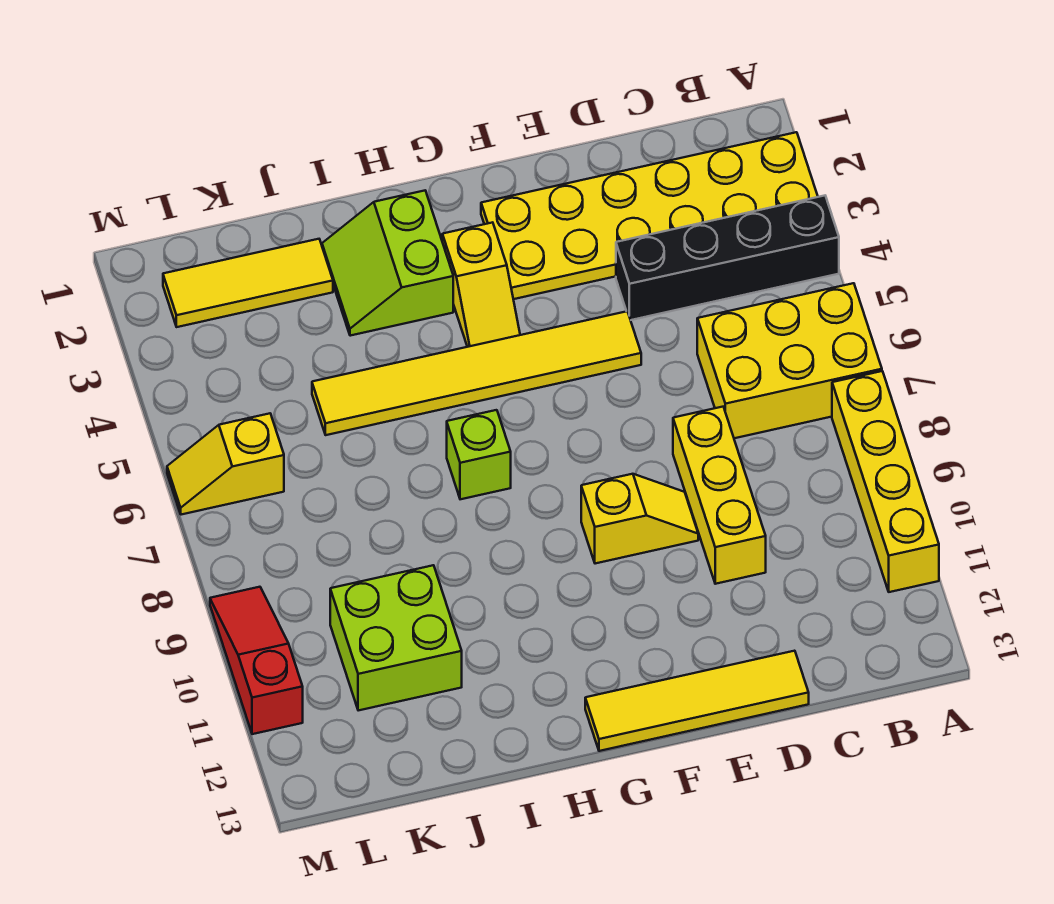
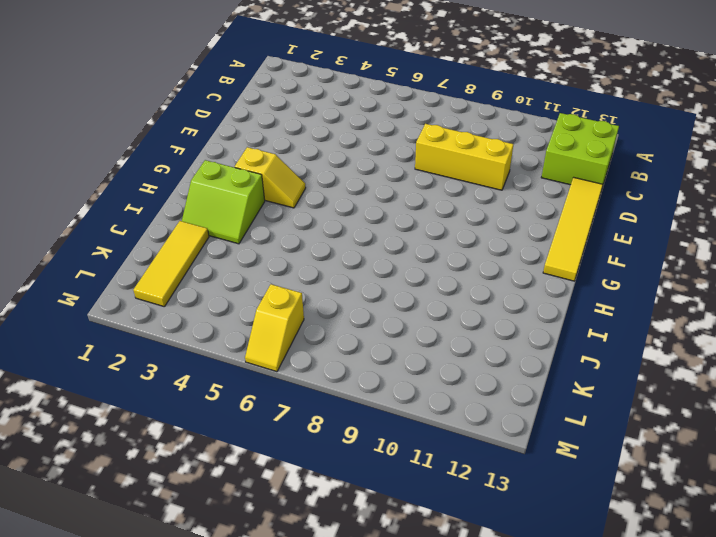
lime brick B12:C13 level 1 -> lime brick J10:K11 level 1
none -> yellow plate A2:F3 level 1
none -> black brick A4:D4 level 1
none -> yellow brick A6:C7 level 1

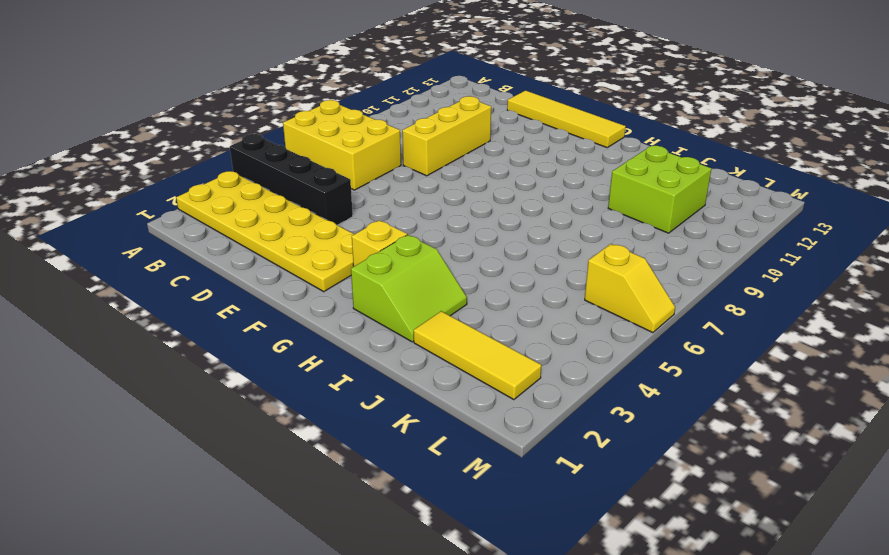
none -> yellow brick A8:A11 level 1
none -> yellow tile E5:J5 level 1
none -> yellow slope E9:F9 level 1 top F

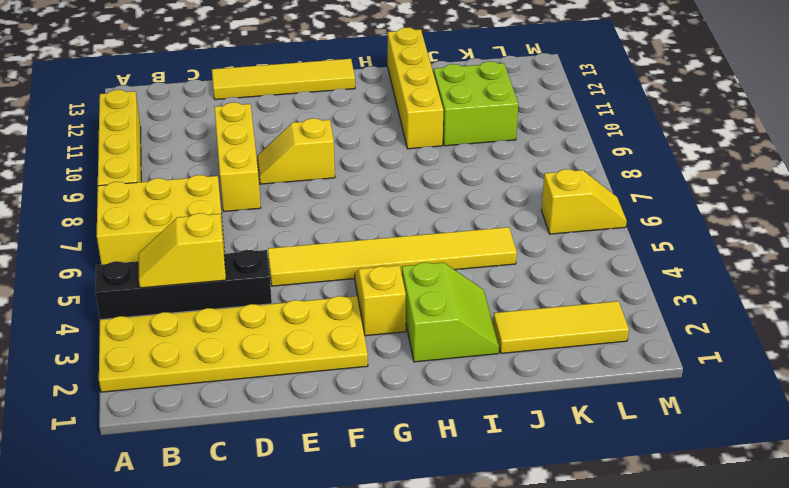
yellow slope B4:C4 level 2 top C -> none
yellow brick I10:I13 level 1 -> none
none -> lime brick H7 level 1
none -> red slope M9:M11 level 1 top 11

